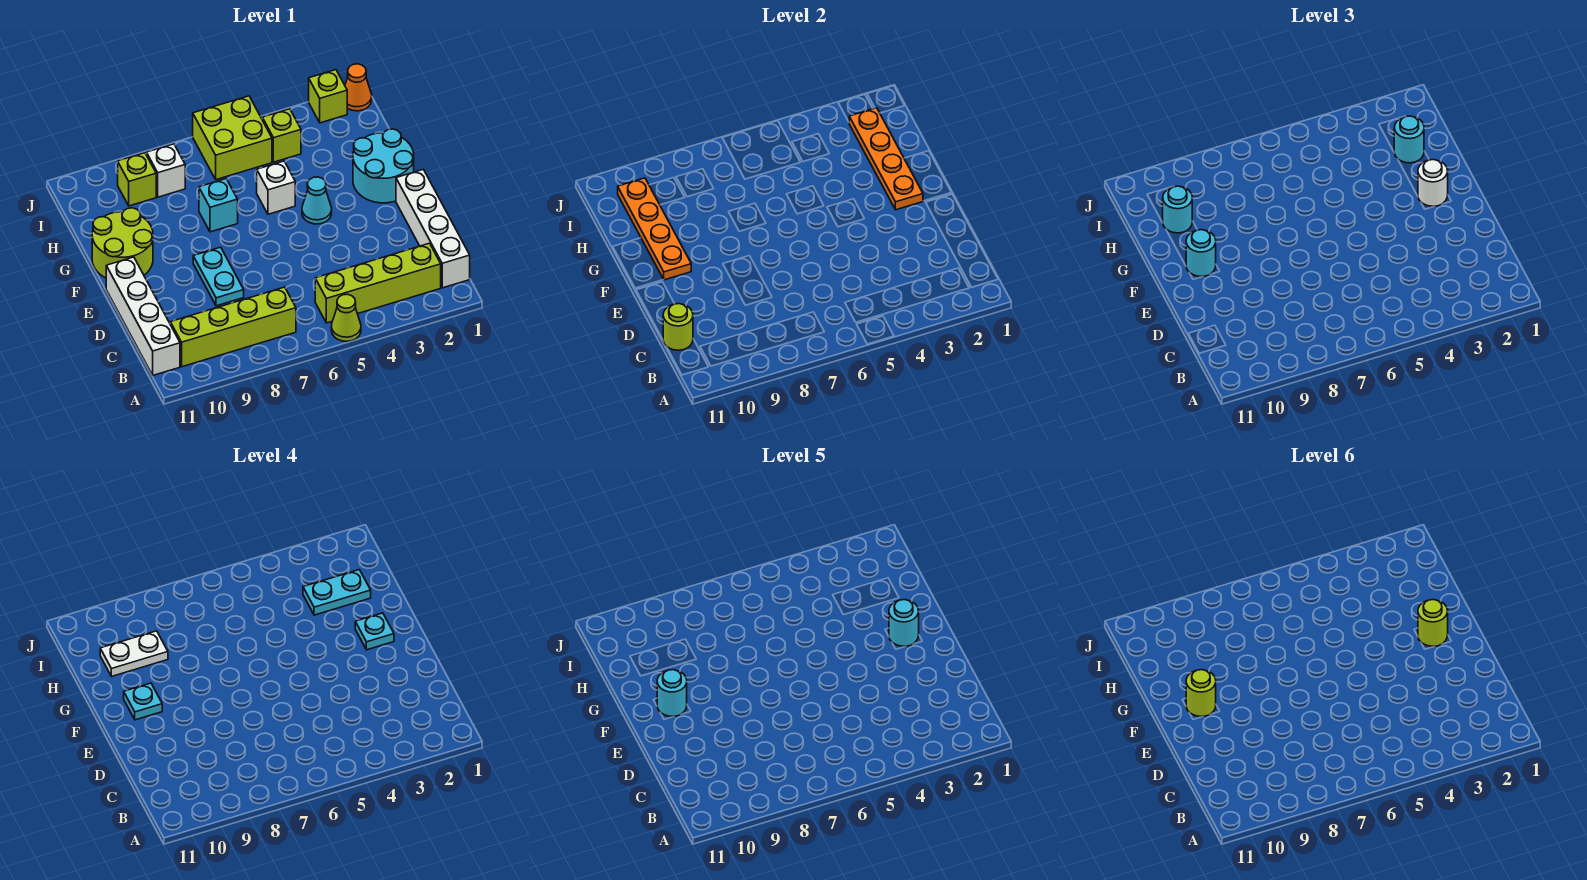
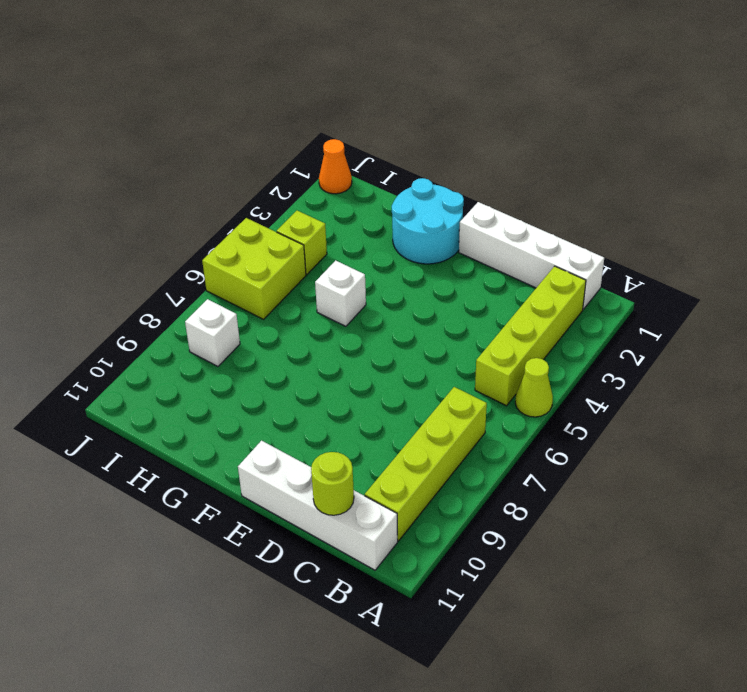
none -> cyan plate D8:E8 level 1
none -> cyan cone F4 level 1
none -> lime round brick F10:G11 level 1
none -> cyan brick G7 level 1

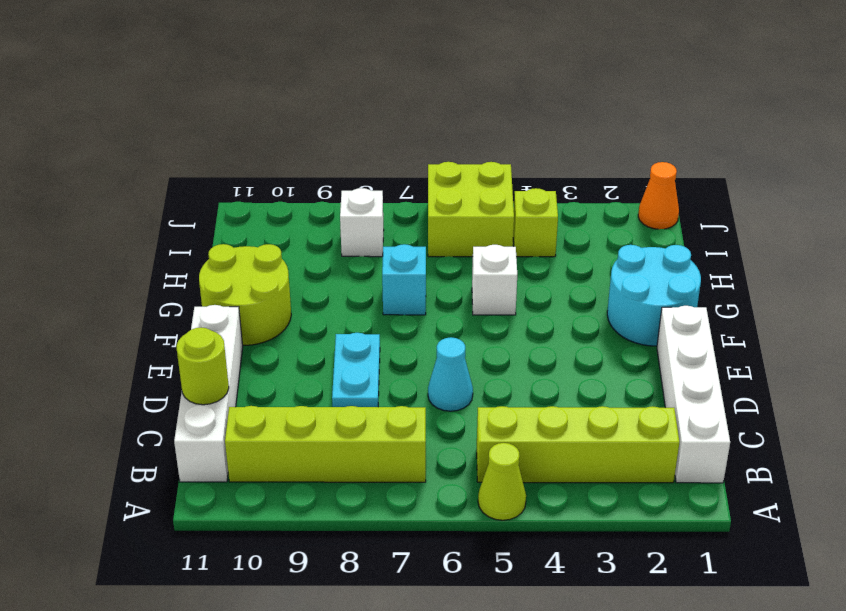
cyan cone D6 level 1 -> cyan cone F4 level 1
none -> lime brick I9 level 1
none -> lime brick J2 level 1
none -> orange plate F2:I2 level 2
none -> orange plate F10:I10 level 2

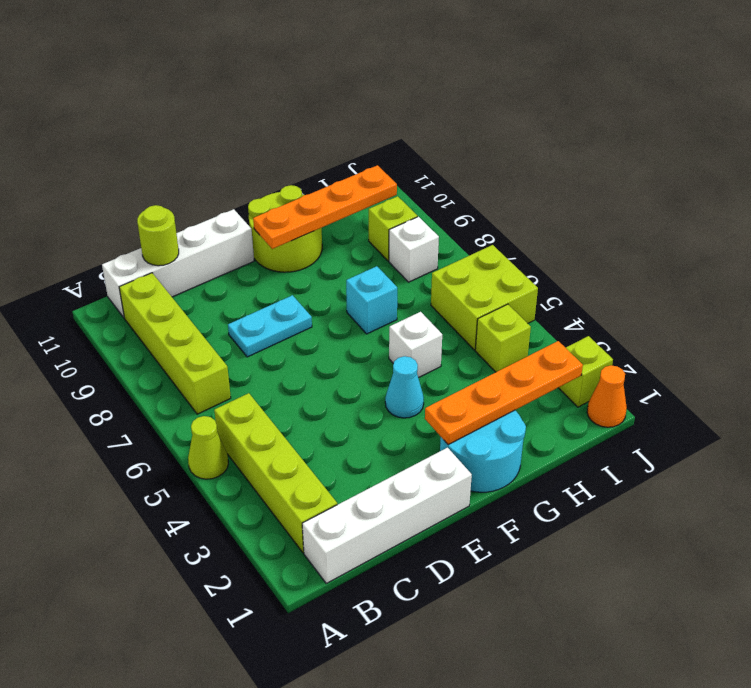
none -> white round brick F2 level 3
none -> cyan round brick F10 level 3
none -> cyan round brick H2 level 3
none -> cyan round brick H10 level 3

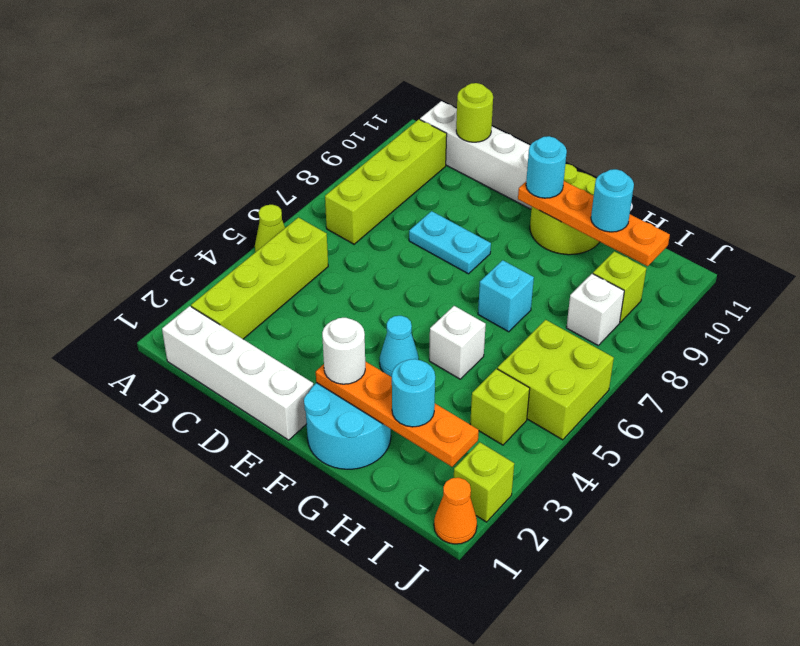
none -> cyan plate F2 level 4
none -> cyan plate F10 level 4
none -> cyan plate H2:H3 level 4
none -> white plate H9:H10 level 4

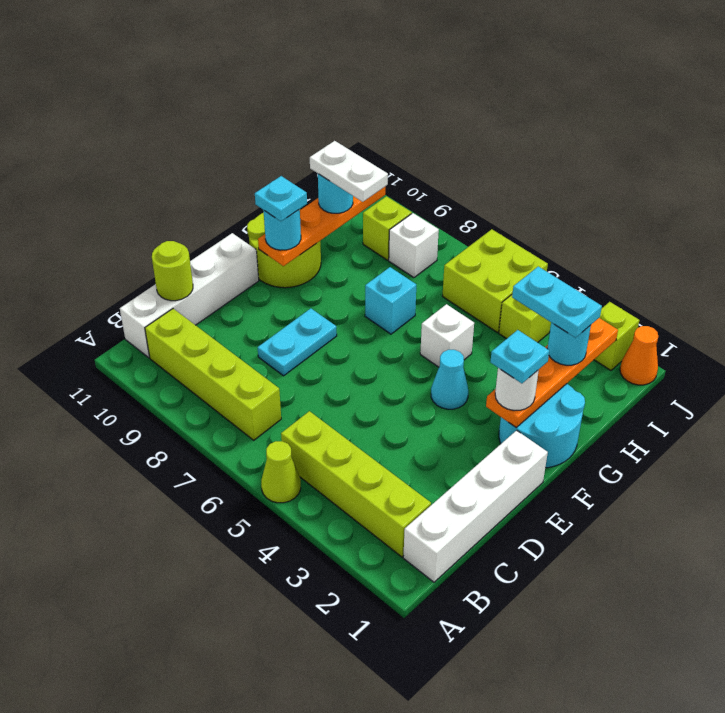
none -> cyan round brick F2 level 5
none -> cyan round brick F10 level 5
none -> lime round brick F2 level 6
none -> lime round brick F10 level 6

